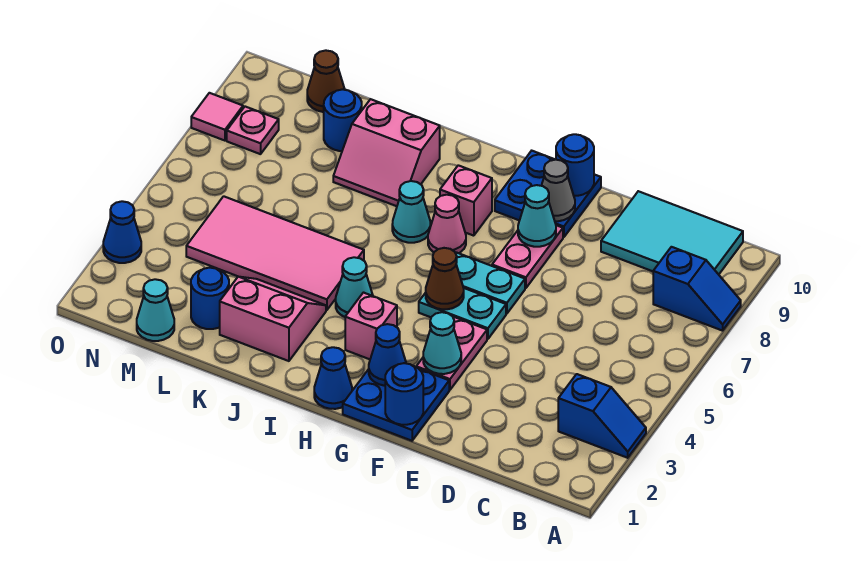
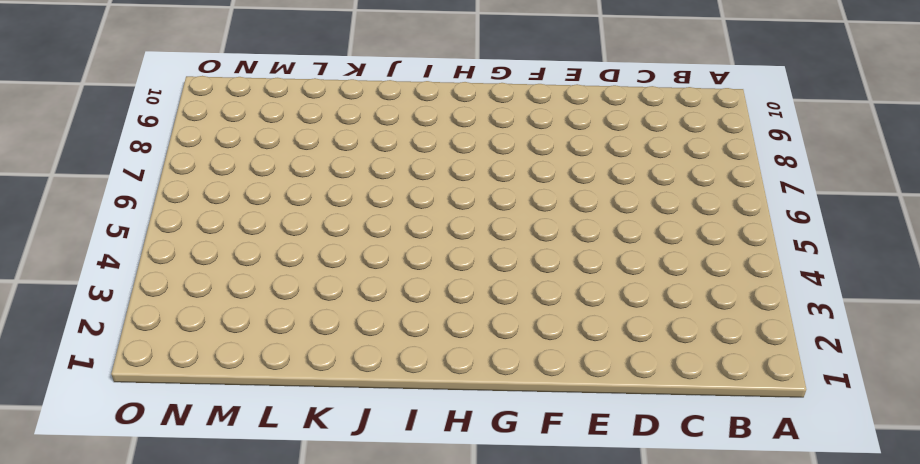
none -> blue slope A3:B3 level 1 top B
none -> blue slope A8:B8 level 1 top B
none -> cyan tile B9:D10 level 1
none -> blue plate F1:G2 level 1

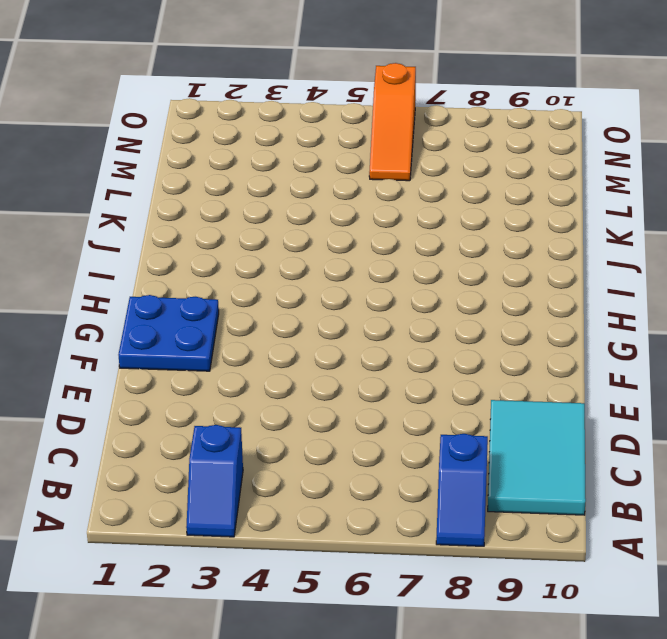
orange slope M6:O6 level 1 top O -> none
none -> pink plate F3:F4 level 1
none -> cyan plate F5:G5 level 1
none -> cyan plate F6:G6 level 1
none -> pink plate F7:F8 level 1

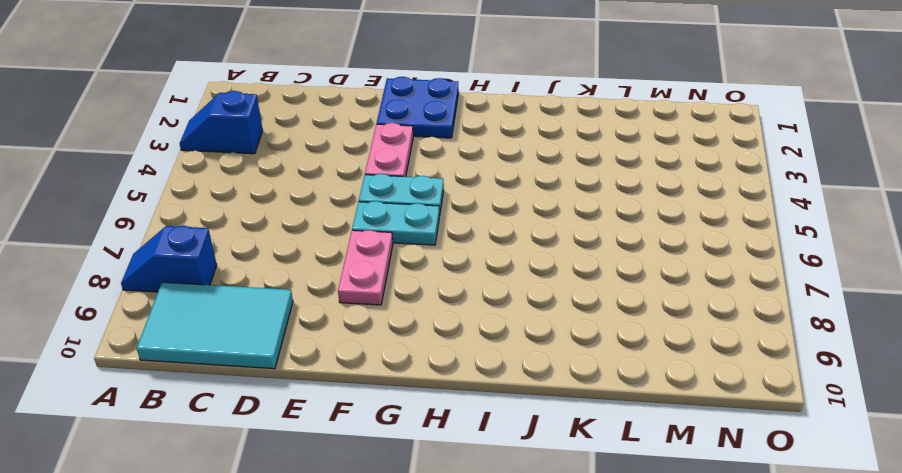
none -> blue plate F9:G10 level 1
none -> blue cone H1 level 1
none -> pink brick H3 level 1
none -> pink cone H7 level 1

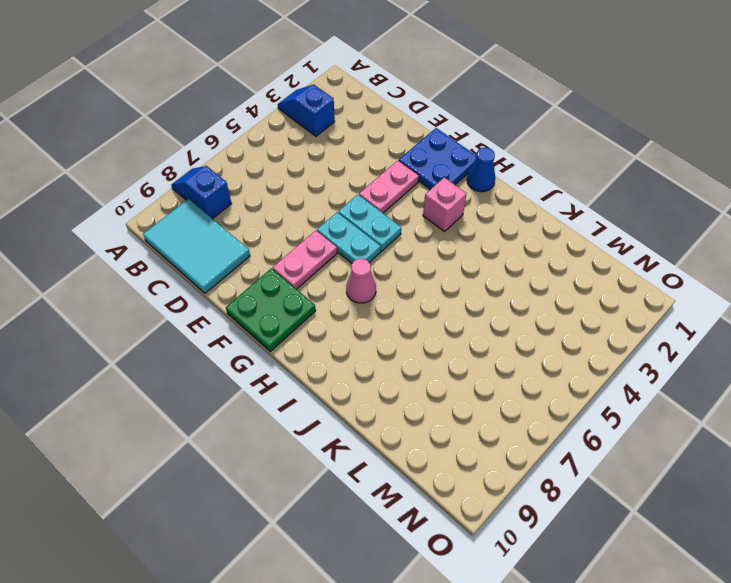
green plate F9:G10 level 1 -> blue plate F9:G10 level 1
none -> pink brick H8 level 1
none -> cyan cone I4 level 1
none -> cyan cone I7 level 1
none -> pink slope J2:K3 level 1 top 2

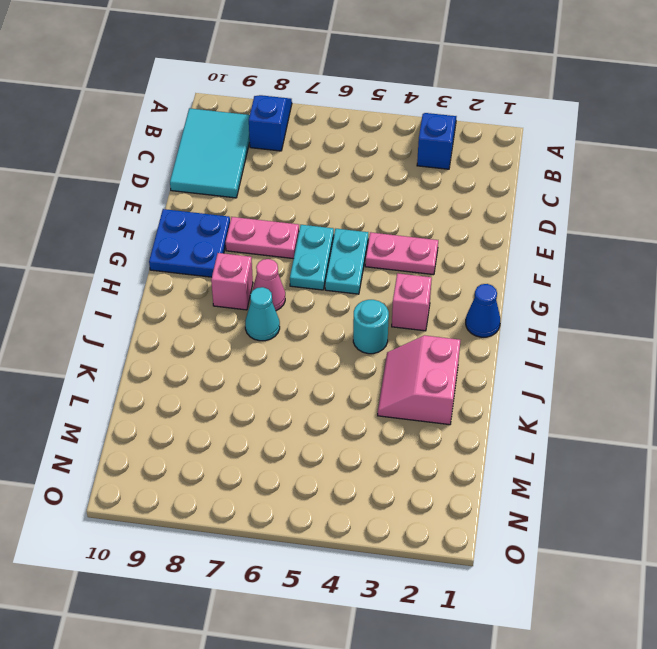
cyan round brick I4 level 1 -> cyan cone I4 level 1
none -> blue plate F1:G2 level 1
none -> pink tile J4:M5 level 1
none -> pink slope J8:K9 level 1 top 9
none -> blue round brick L2 level 1

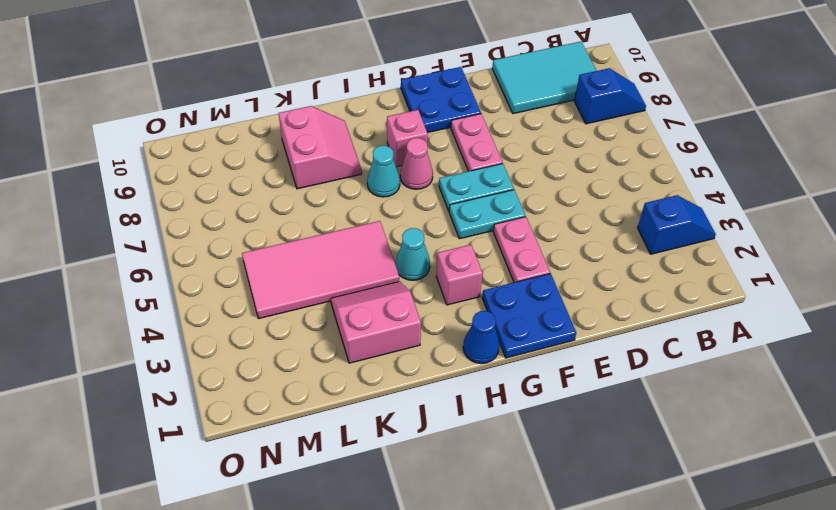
pink slope J8:K9 level 1 top K -> pink slope J8:K9 level 1 top 9
none -> blue round brick L2 level 1
none -> blue round brick L9 level 1
none -> cyan cone M1 level 1
none -> brown cone M10 level 1

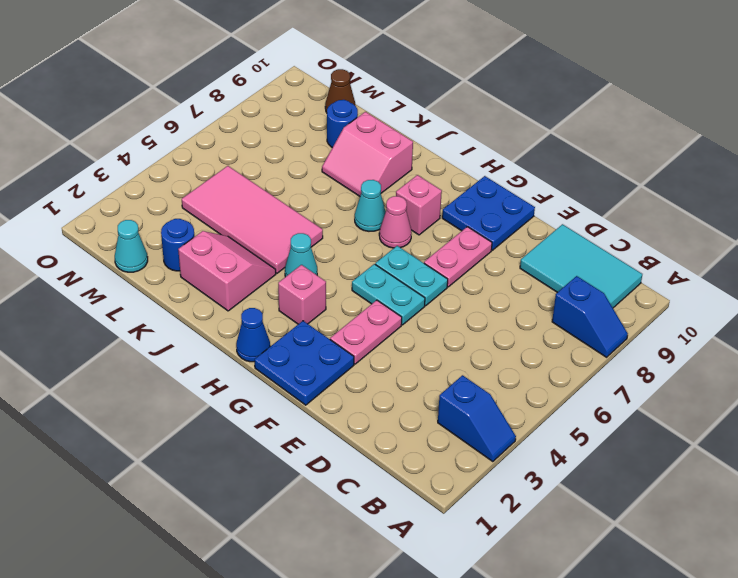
none -> pink plate N8 level 1
none -> blue cone O3 level 1
none -> pink tile O8 level 1
none -> blue round brick F1 level 2

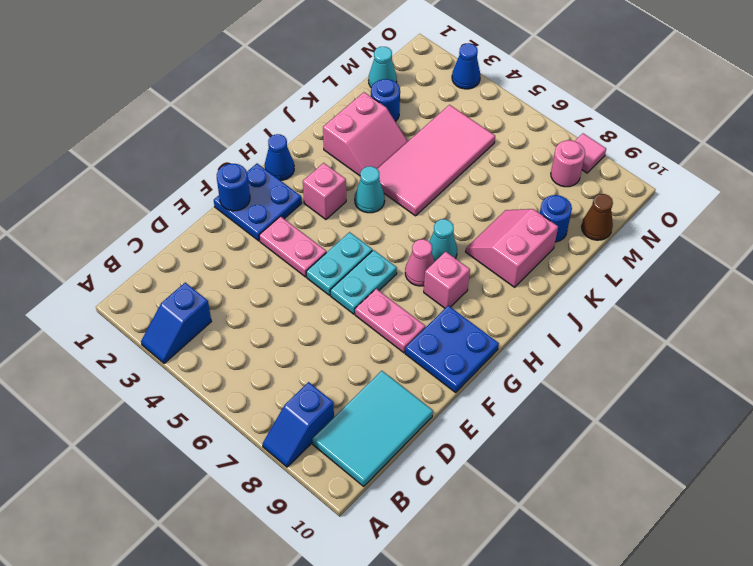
pink round brick N8 level 1 -> pink plate N8 level 1
none -> cyan cone F3 level 2
none -> cyan cone F8 level 2
none -> grey cone F9 level 2
none -> blue round brick F10 level 2

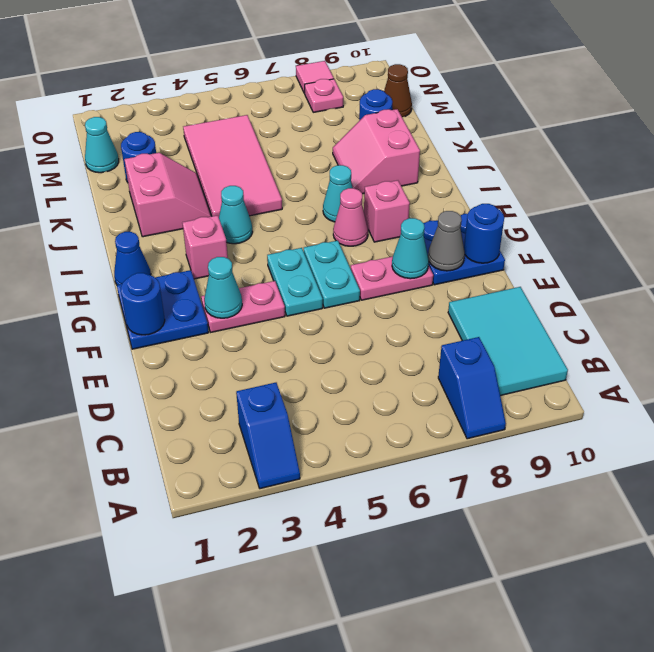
none -> blue cone O3 level 1
none -> blue cone G2 level 2
none -> brown cone G5 level 2

